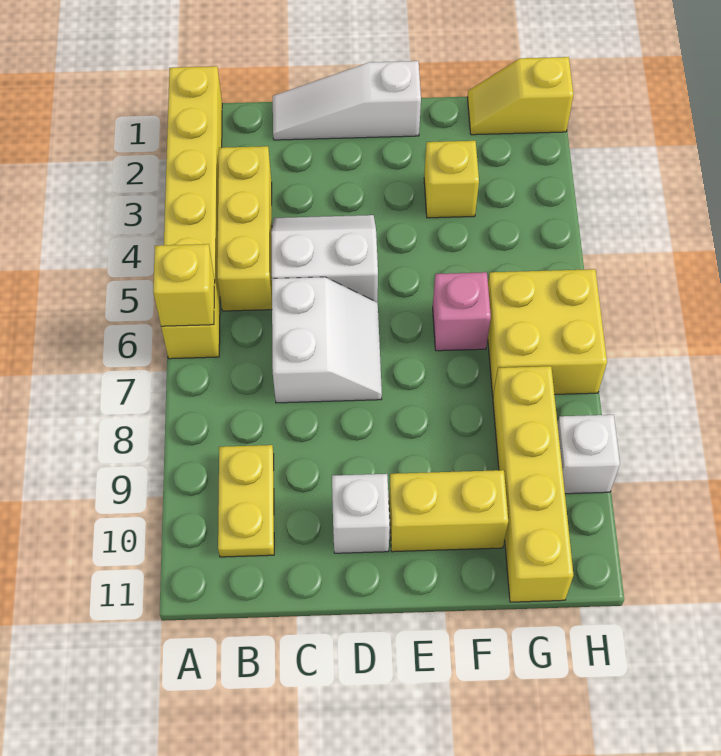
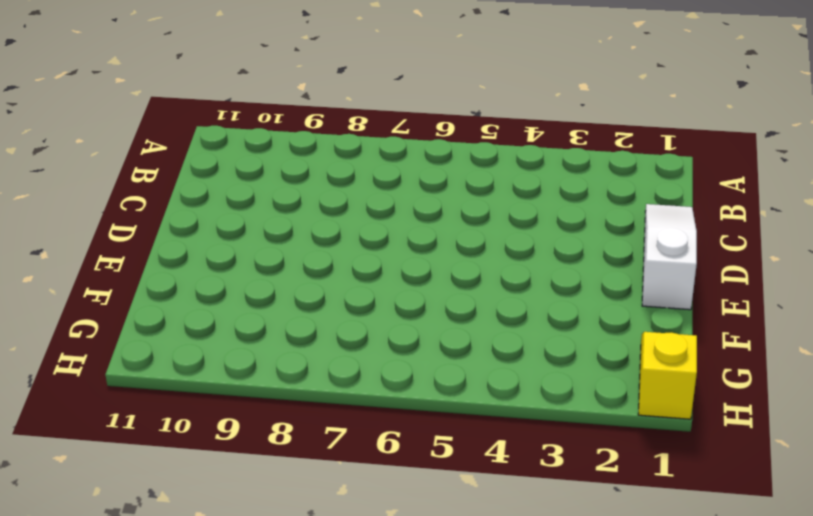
none -> yellow brick A1:A6 level 1
none -> yellow brick B3:B5 level 1
none -> yellow plate B9:B10 level 1

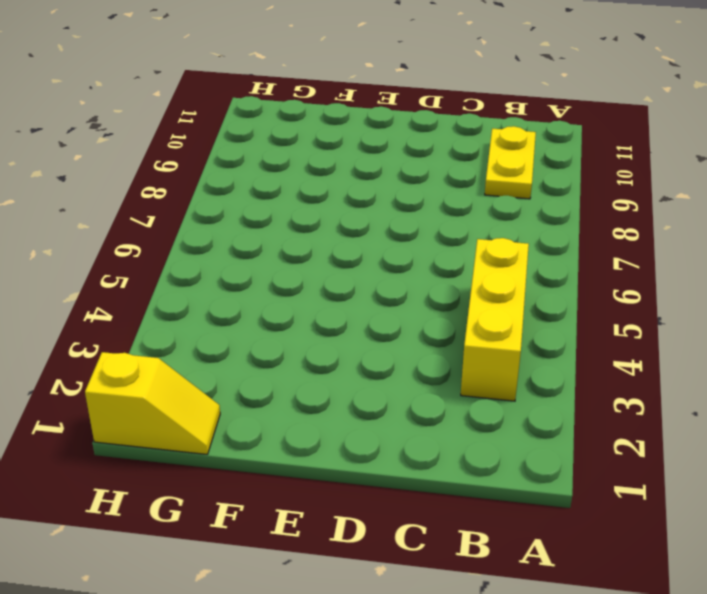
none -> yellow brick A1:A6 level 1
none -> white slope C1:E1 level 1 top E
none -> white slope C4:D5 level 1 top 5

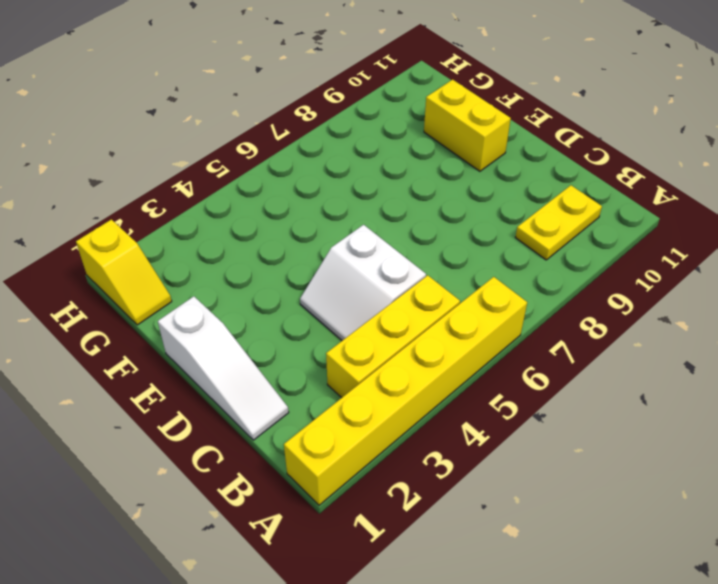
none -> white slope C6:D7 level 1 top C
none -> white brick D10 level 1
none -> yellow brick F3 level 1

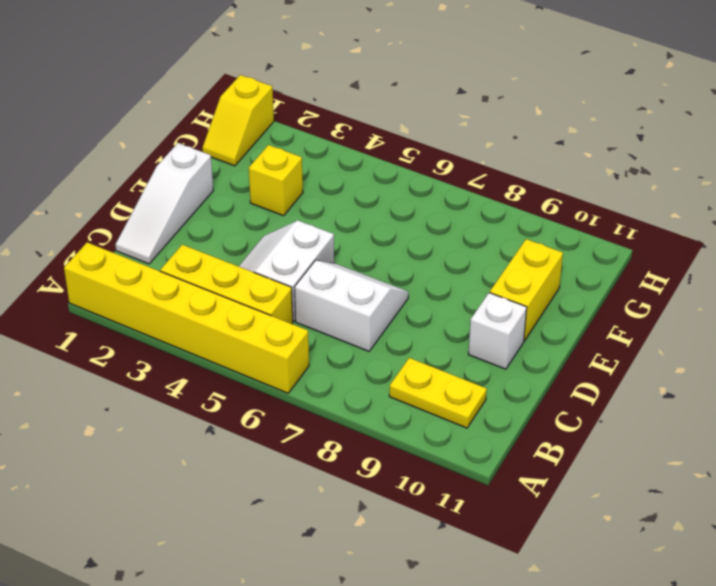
none -> pink brick F6 level 1
none -> yellow brick G6:H7 level 1
none -> yellow brick G8:G11 level 1

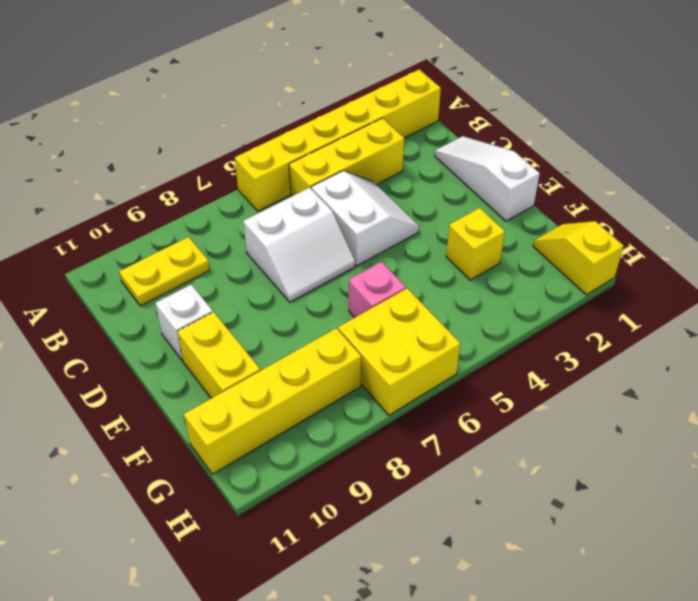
none -> white brick H9 level 1
none -> yellow brick A6 level 2

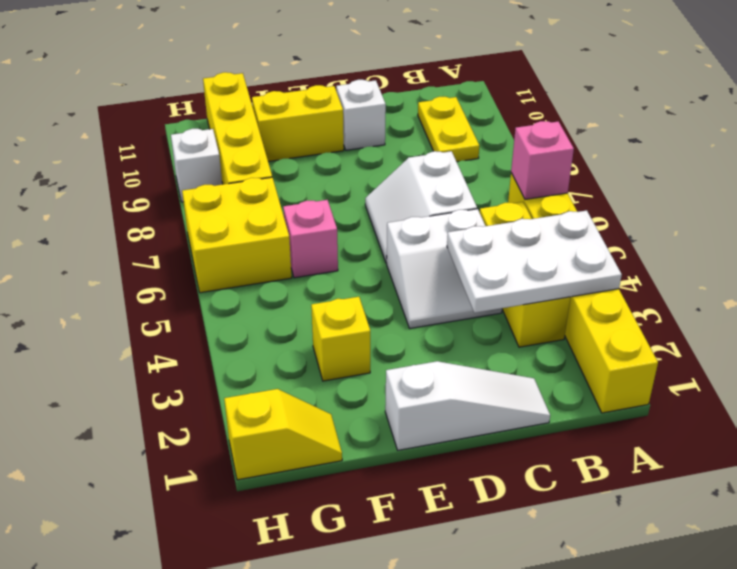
white plate A3:C4 level 2 -> none
pink brick A6 level 2 -> yellow brick A6 level 2

